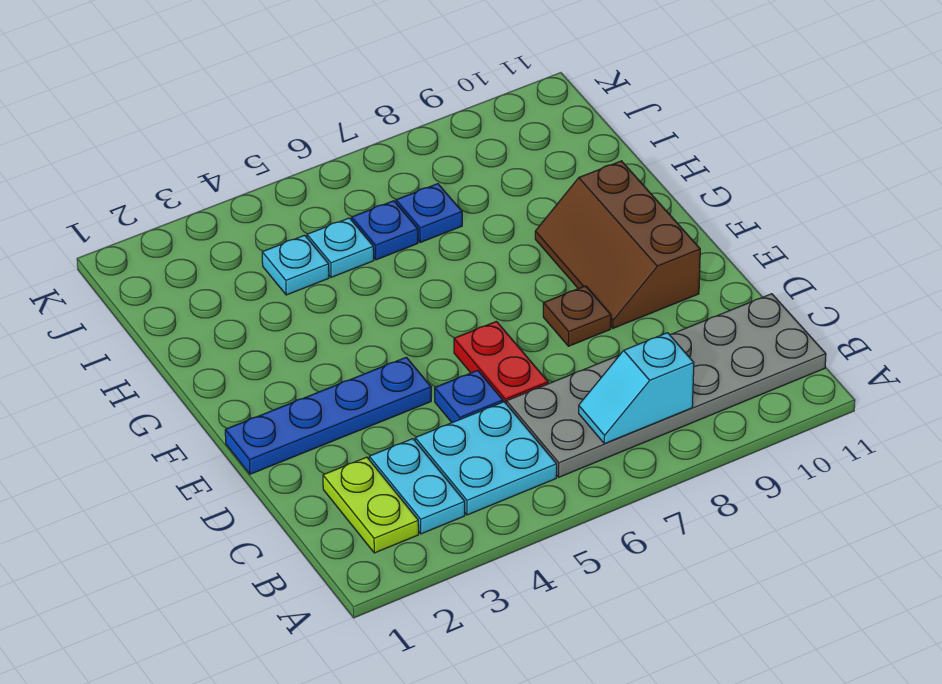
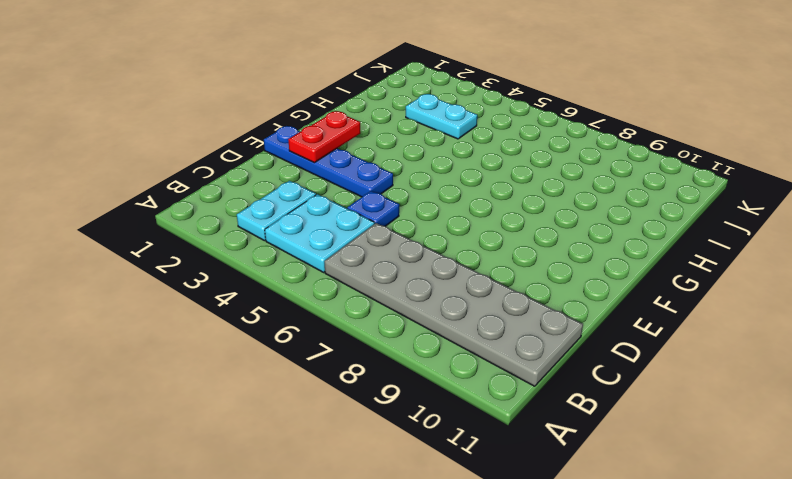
red plate E2:F2 level 2 -> red plate D6:E6 level 1
cyan plate I3:I4 level 1 -> cyan plate I4 level 1
none -> lime plate B2:C2 level 1
none -> brown plate E8 level 1
none -> brown slope E9:G10 level 1 top 10

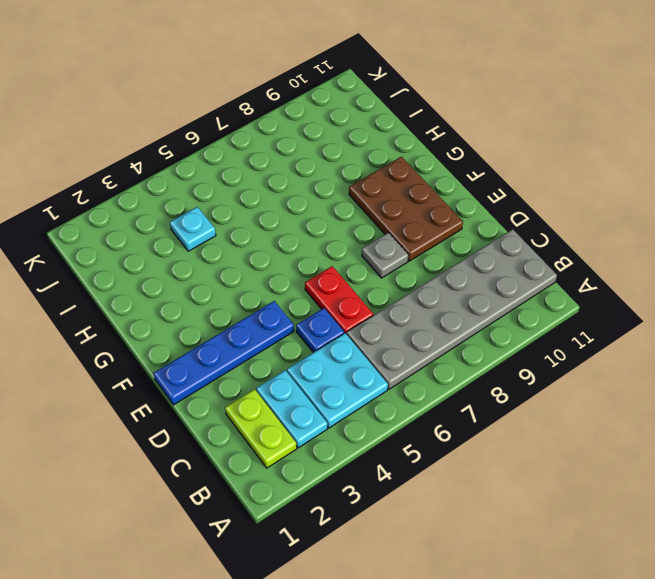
grey plate E8 level 1 -> brown plate E8 level 1
brown plate E9:G10 level 1 -> brown slope E9:G10 level 1 top 10
none -> cyan plate I5 level 1
none -> blue plate I6 level 1
none -> blue plate I7 level 1

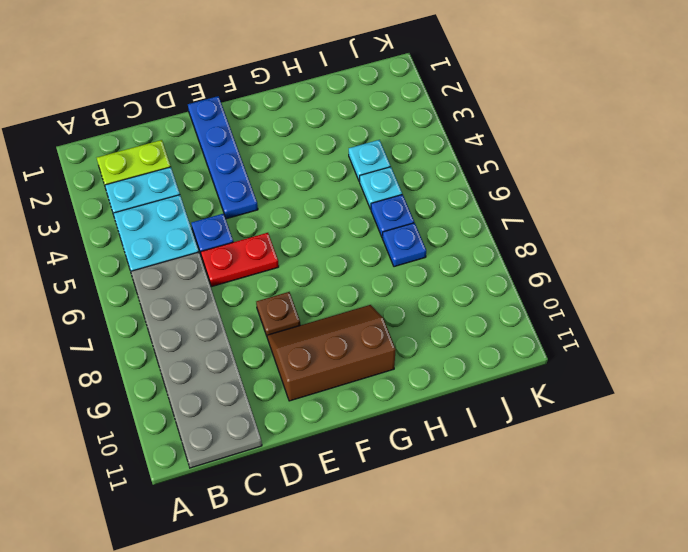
none -> cyan slope B7:B8 level 2 top 8

